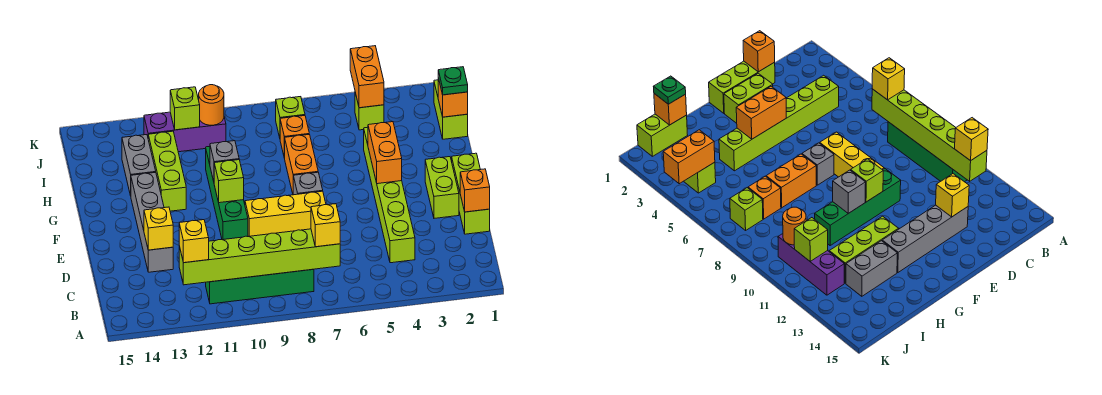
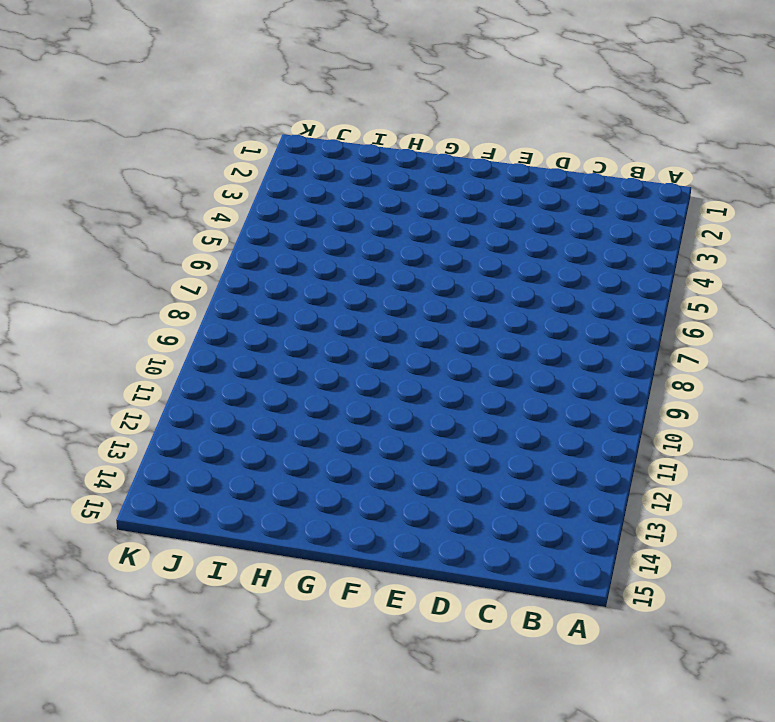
none -> green brick B8:B11 level 1
none -> lime brick C4:H4 level 1
none -> lime brick D1:F1 level 1

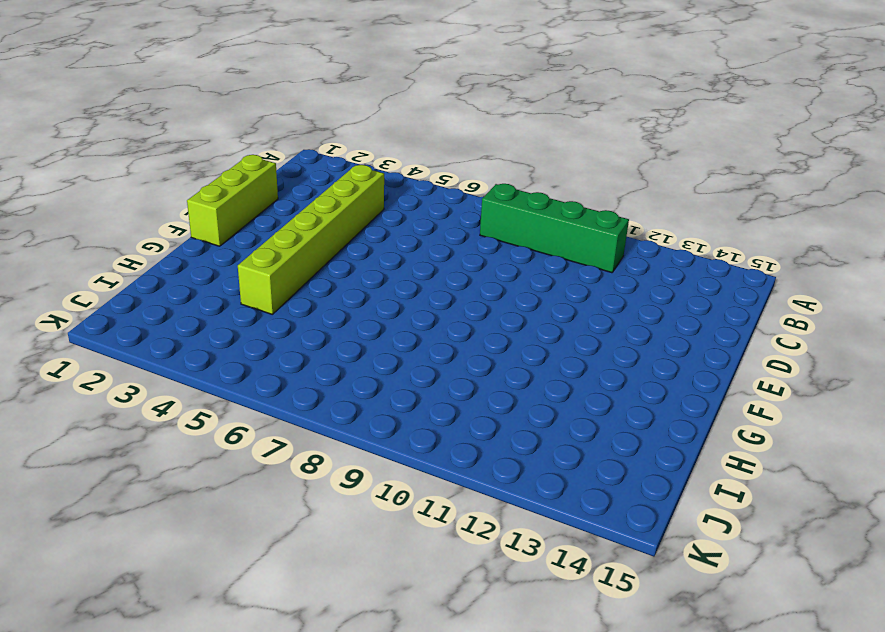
none -> grey brick D13:G13 level 1
none -> lime brick E2:F2 level 1
none -> yellow brick E7:E9 level 1

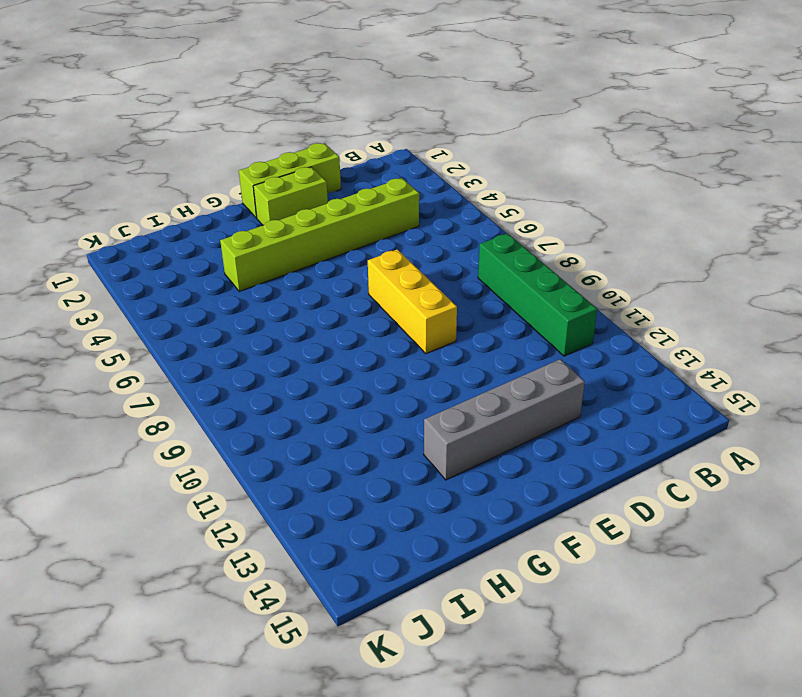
none -> green brick E10:H10 level 1
none -> grey brick F7 level 1
none -> orange brick G7:H7 level 1

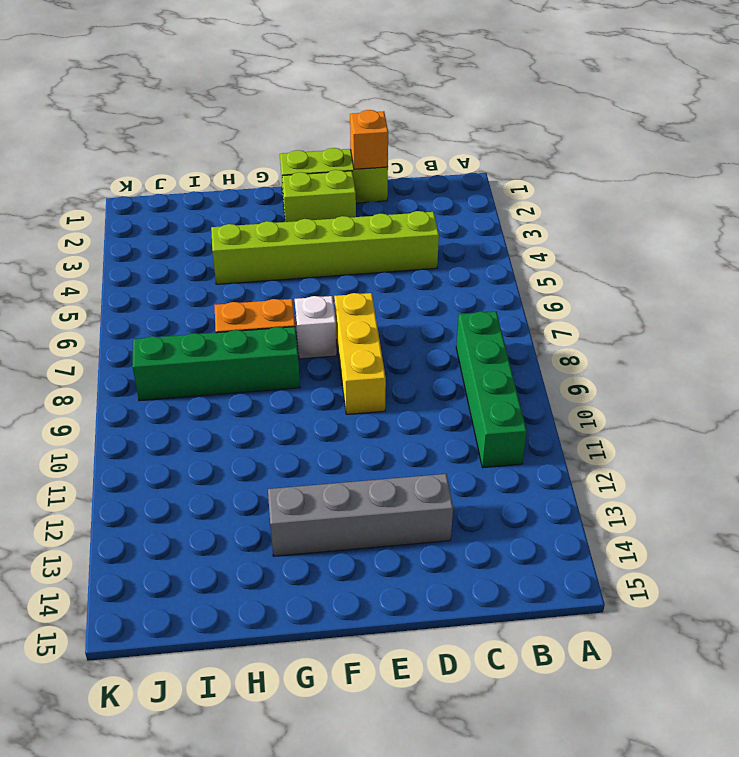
white brick F7 level 1 -> grey brick F7 level 1
green brick G8:J8 level 1 -> green brick E10:H10 level 1
none -> lime brick G12:I12 level 1
none -> grey brick H13:I13 level 1
none -> lime brick I1:J1 level 1

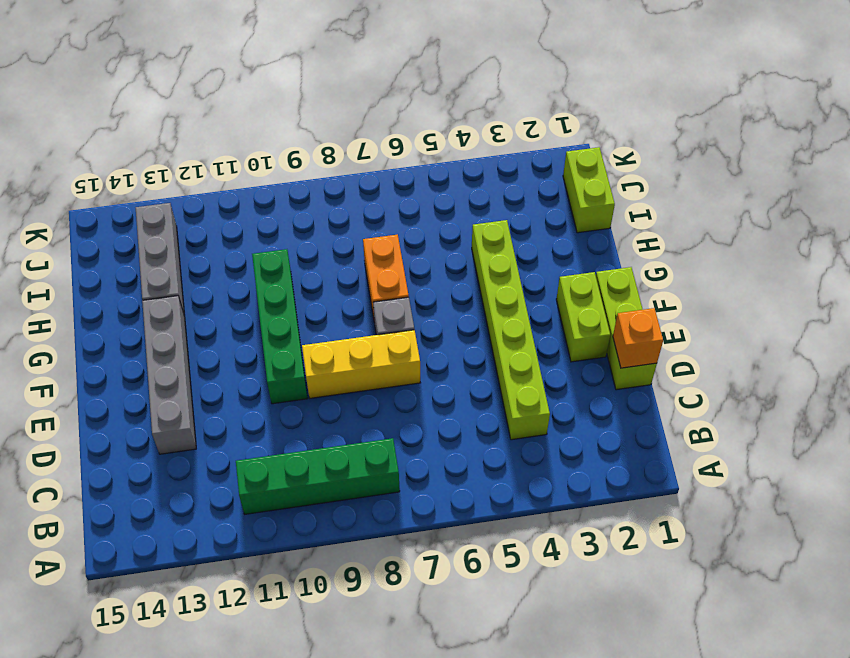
grey brick H13:J13 level 1 -> grey brick H13:I13 level 1
none -> lime brick G12:I12 level 1
none -> orange brick I7 level 1
none -> lime brick J4 level 1

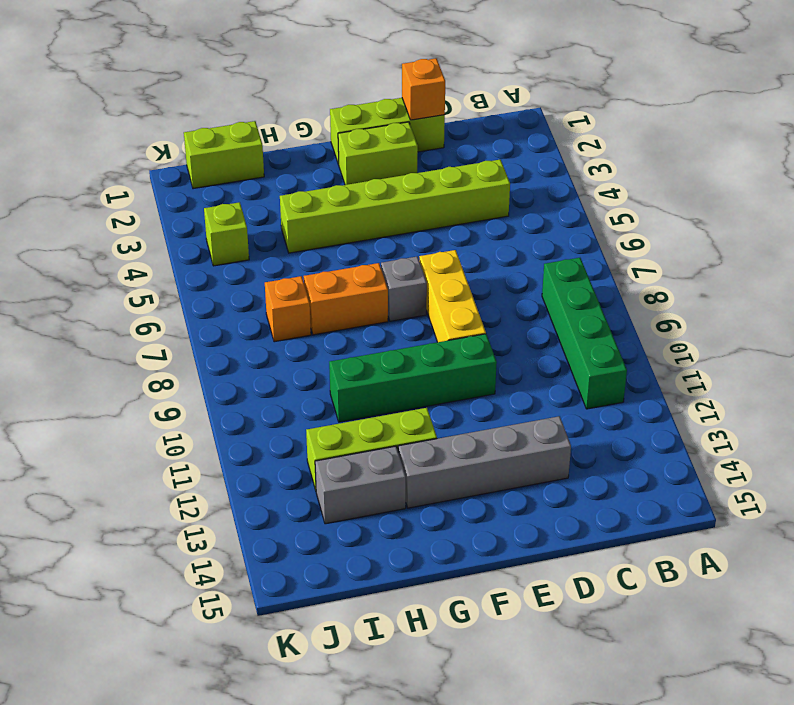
none -> lime brick J7 level 1
none -> purple brick J10:J12 level 1
none -> lime brick B7:B12 level 2

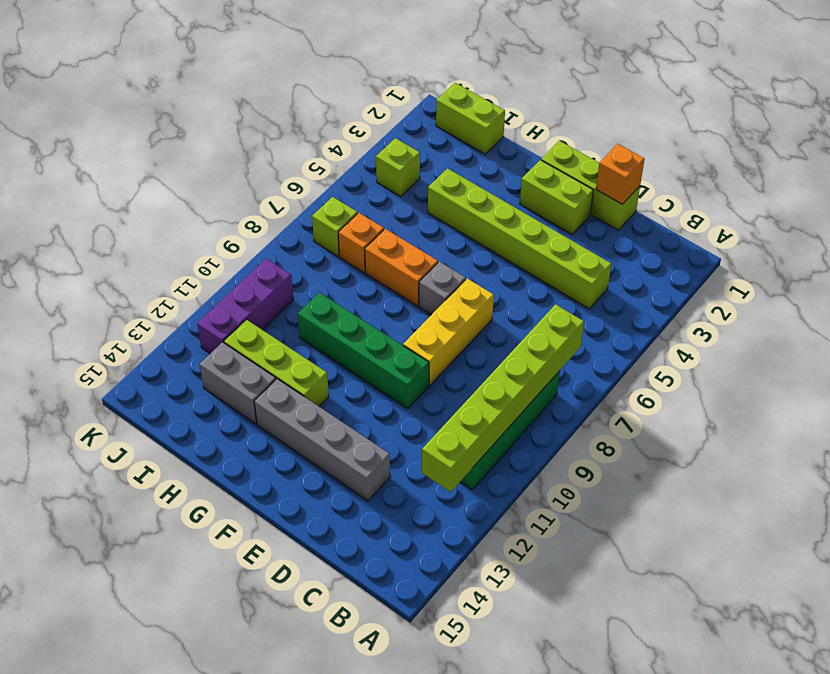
none -> yellow brick D13 level 2
none -> orange brick F4:G4 level 2
none -> lime brick F10 level 2

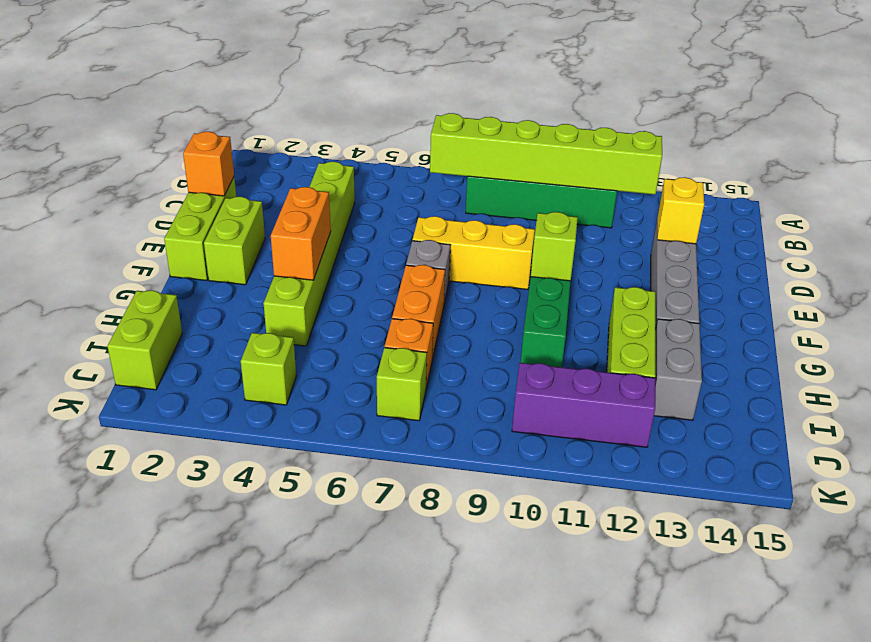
none -> grey brick G10 level 2
none -> orange brick I1 level 2
none -> orange brick J4:K4 level 2

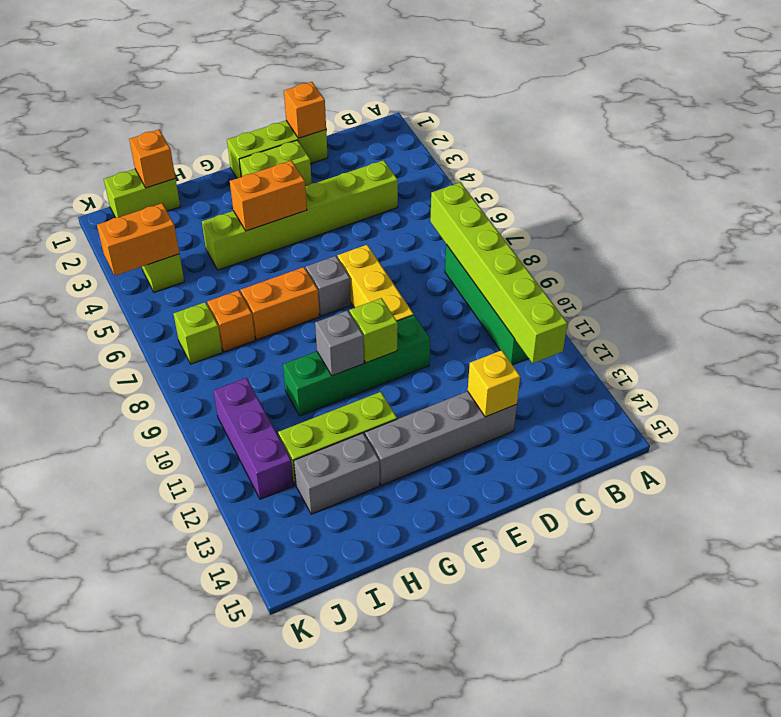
none -> orange round brick J10 level 2
none -> lime brick J11 level 2
none -> yellow brick B7 level 3

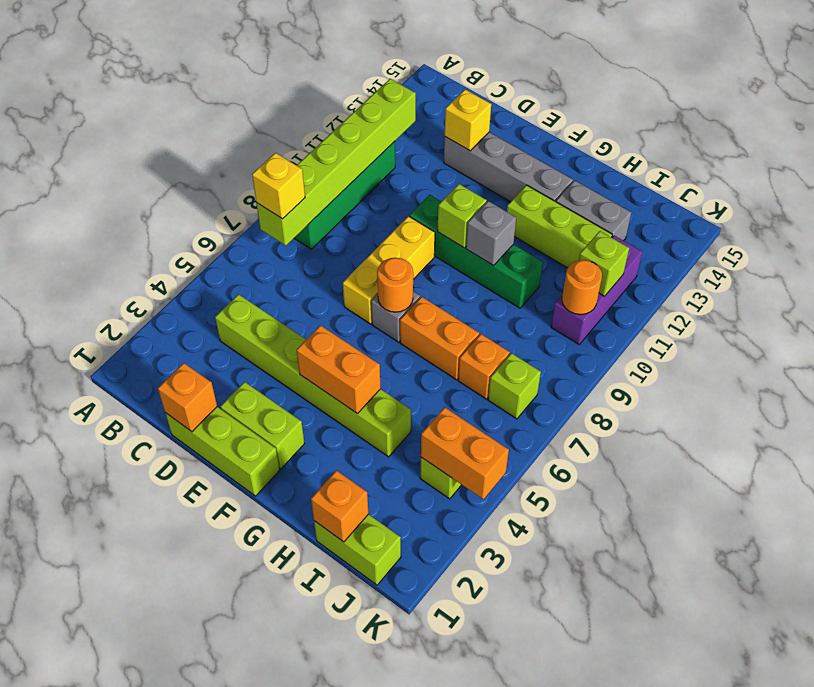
orange round brick F7 level 2 -> none
none -> yellow brick B12 level 3
none -> green plate I1 level 3

